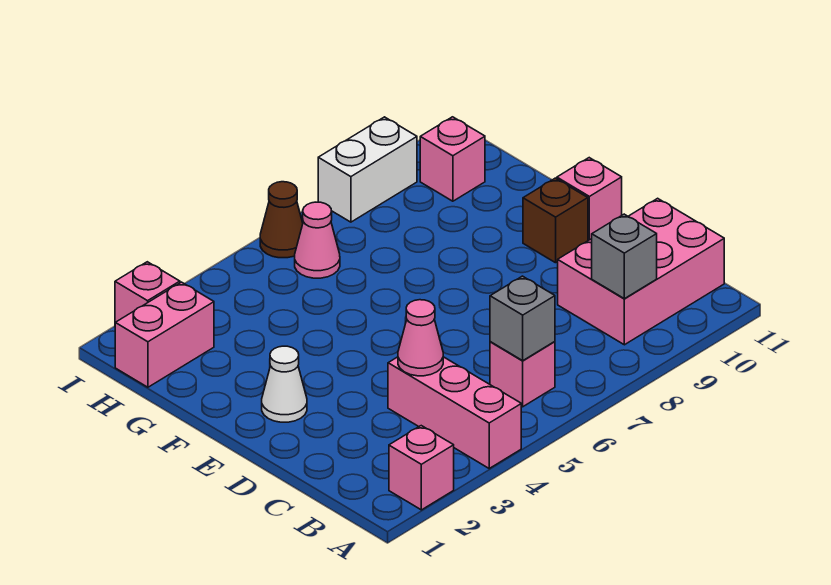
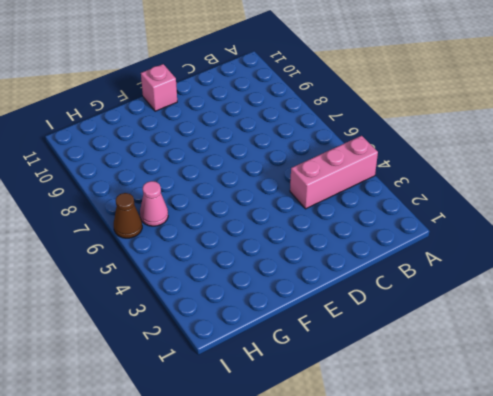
none -> pink brick A2 level 1
none -> pink brick B6 level 1
none -> pink brick B9:C11 level 1

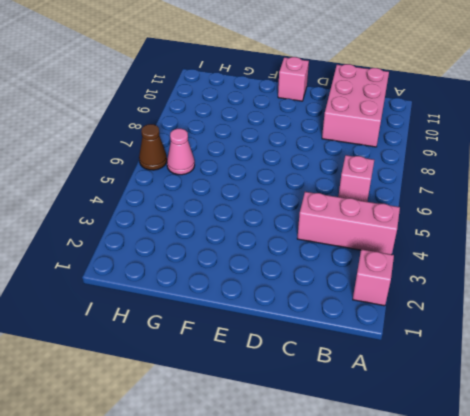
none -> white cone E2 level 1
none -> brown brick E10 level 1
none -> pink brick H1:H2 level 1

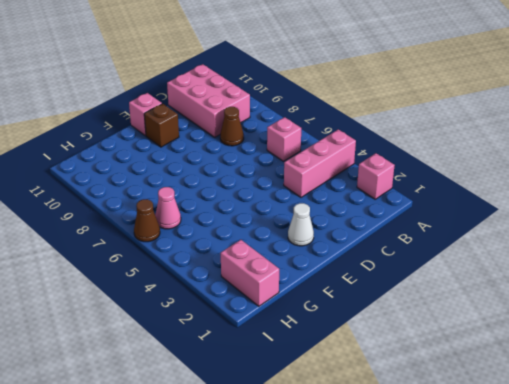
brown cone C8 level 1 -> none
none -> pink brick H10 level 1
none -> pink brick I2 level 1
none -> white brick I8:I9 level 1

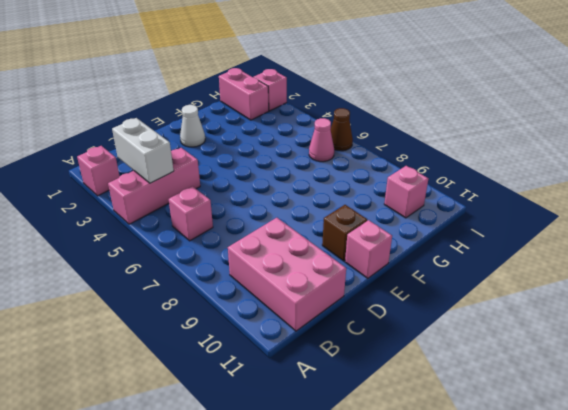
white brick B3:B4 level 2 -> white brick I8:I9 level 1
none -> grey brick B6 level 2
none -> grey brick B9 level 2
none -> pink cone C4 level 2

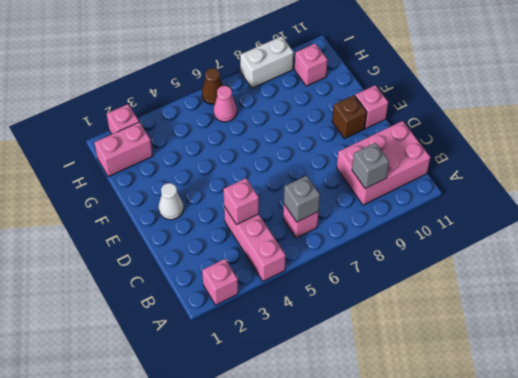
pink brick C4 level 2 -> pink cone C4 level 2

